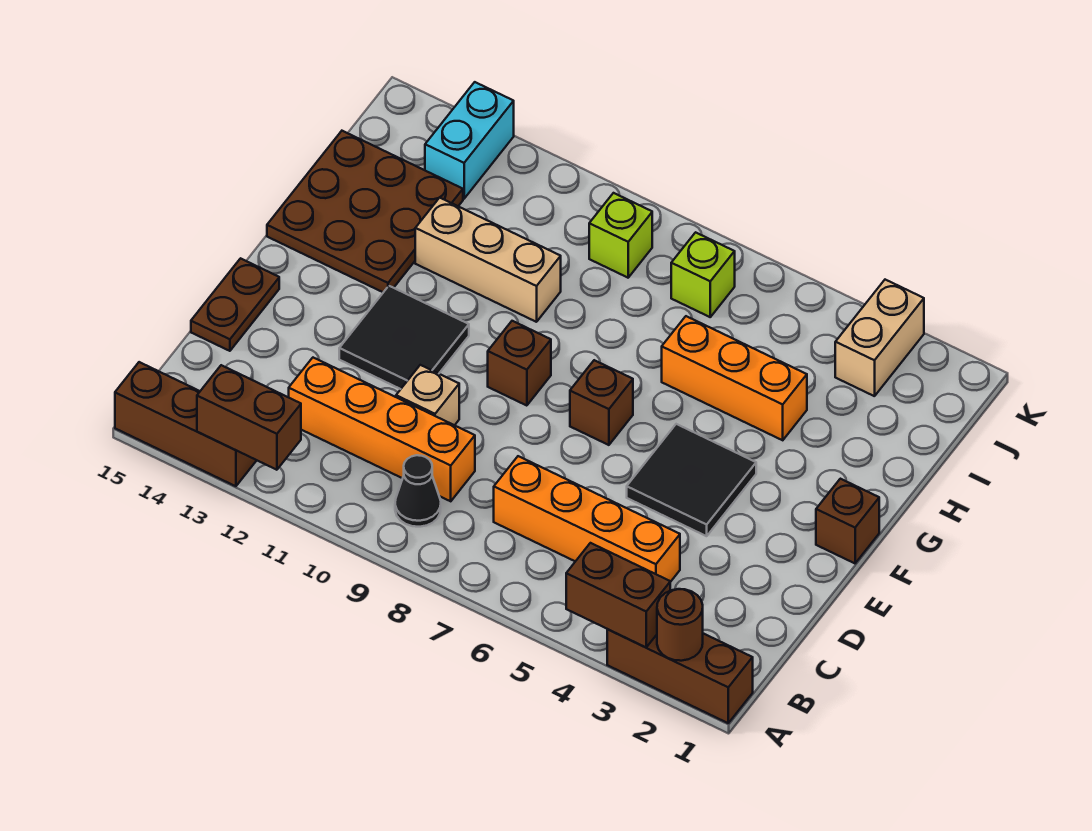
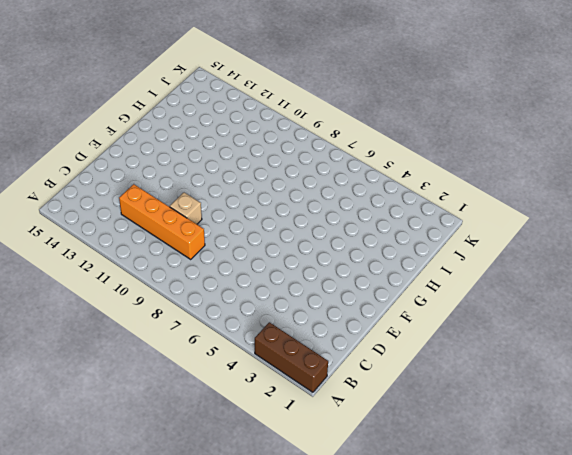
none -> brown brick A13:A15 level 1
none -> black cone B9 level 1
none -> orange brick C4:C7 level 1

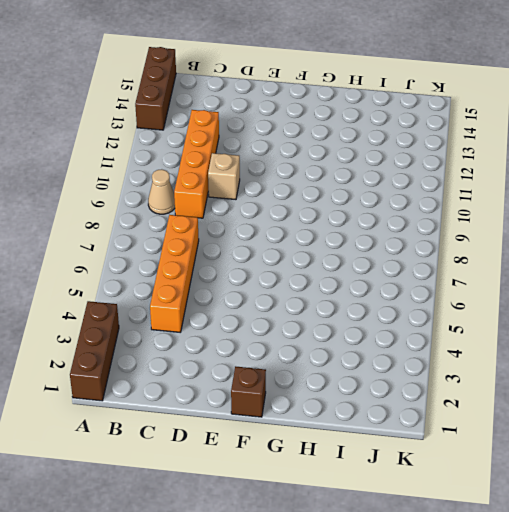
tan cone B9 level 1 -> black cone B9 level 1
none -> brown plate D15:E15 level 1
none -> black tile E4:F5 level 1
none -> black tile E11:F12 level 1

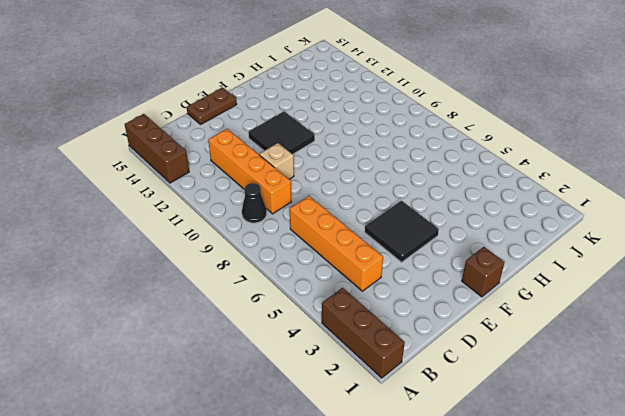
none -> brown brick F7 level 1
none -> brown brick F9 level 1
none -> brown plate G13:I15 level 1

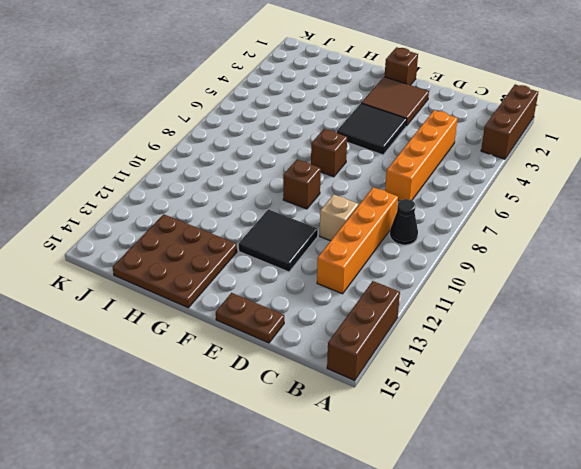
brown tile E2:F3 level 1 -> none
none -> orange brick H4:H6 level 1
none -> tan brick H10:H12 level 1
none -> tan brick J3:K3 level 1

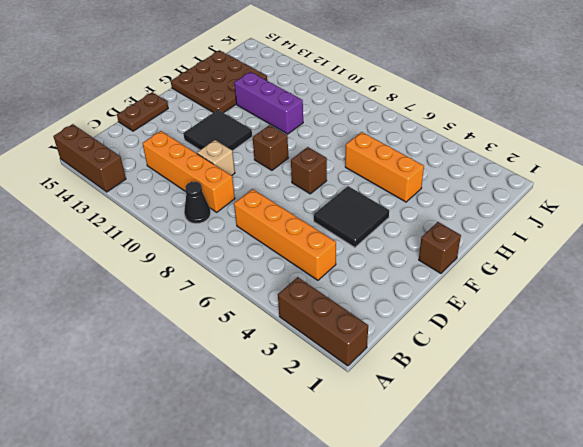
purple brick H10:H12 level 1 -> tan brick H10:H12 level 1
none -> tan brick J3:K3 level 1
none -> lime brick J7 level 1
none -> lime brick J9 level 1

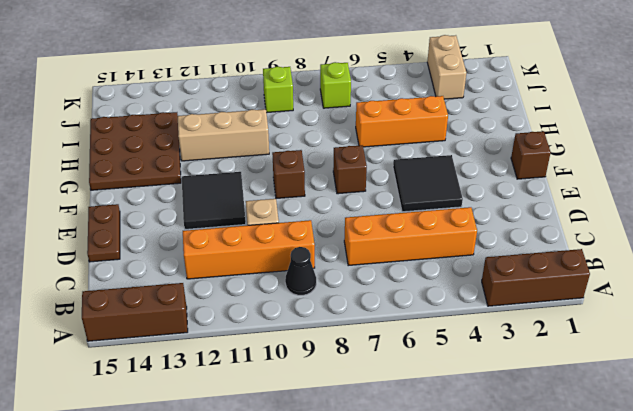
none -> cyan brick J13:K13 level 1
none -> brown round brick A2 level 2
none -> brown brick A3:A4 level 2

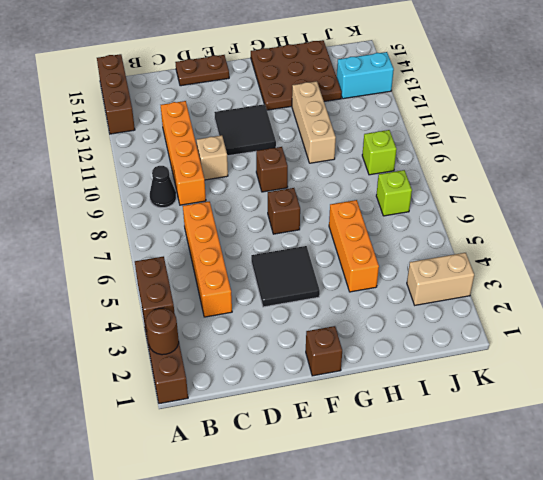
none -> brown brick A12:A13 level 2

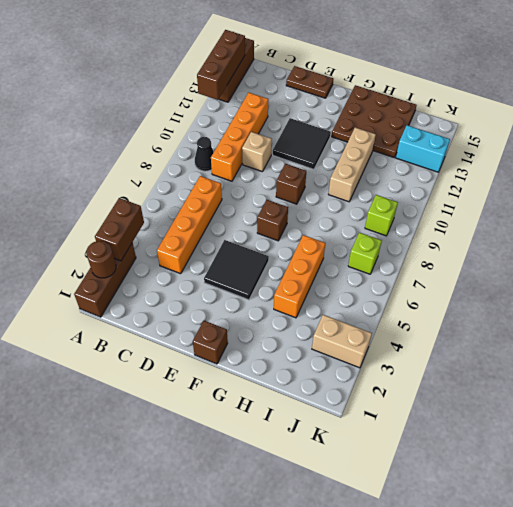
brown brick A12:A14 level 2 -> brown brick A12:A13 level 2

